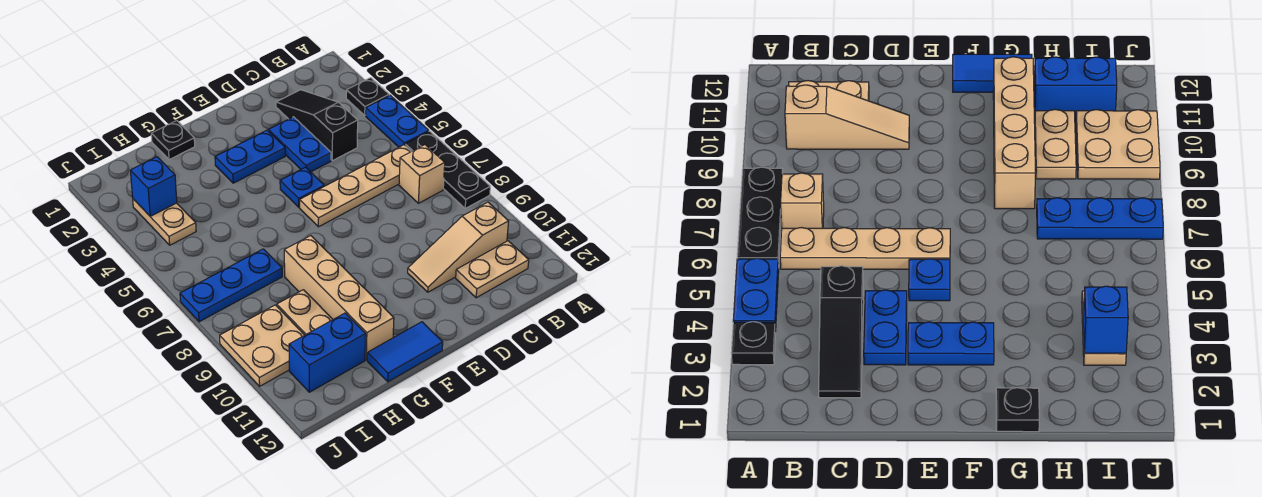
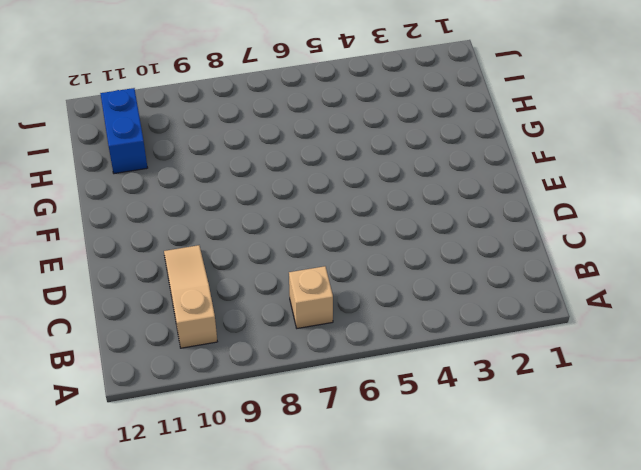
none -> black plate A3 level 1
none -> blue plate A4:A5 level 1
none -> black plate A6:A8 level 1

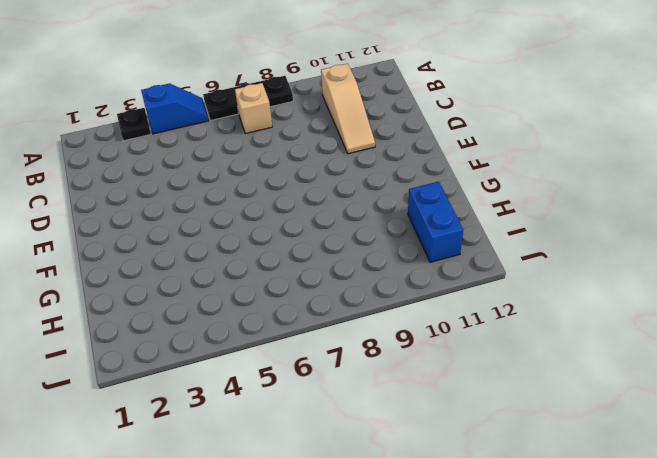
blue slope A4:A5 level 1 top 4 -> blue plate A4:A5 level 1
none -> tan plate B6:E6 level 1
none -> tan plate B11:C11 level 1
none -> black slope C2:C4 level 1 top 4

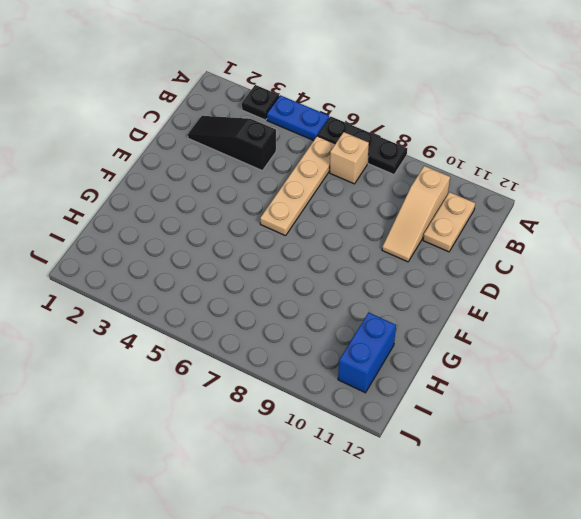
none -> blue plate D3:D4 level 1
none -> blue plate E3:F3 level 1
none -> blue plate E5 level 1

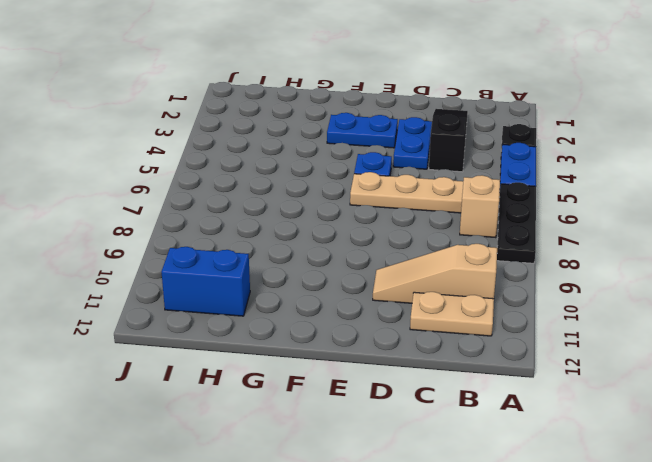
none -> blue tile F12:G12 level 1
none -> black plate G1 level 1
none -> tan brick G8:G11 level 1

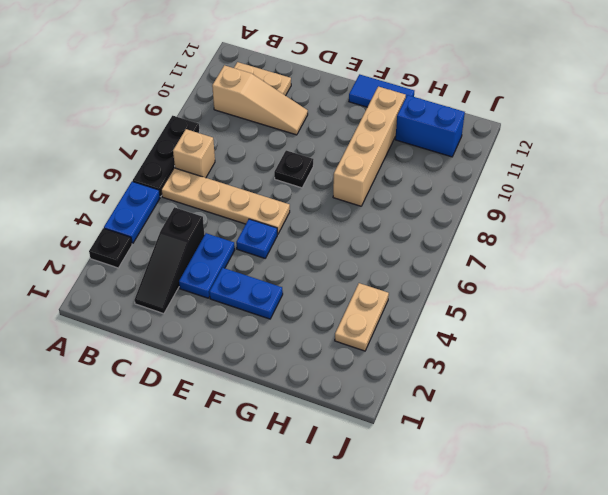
black plate E8 level 1 -> black plate G1 level 1
none -> blue plate H7:J7 level 1
none -> tan plate H9:H10 level 1
none -> tan plate I9:J10 level 1

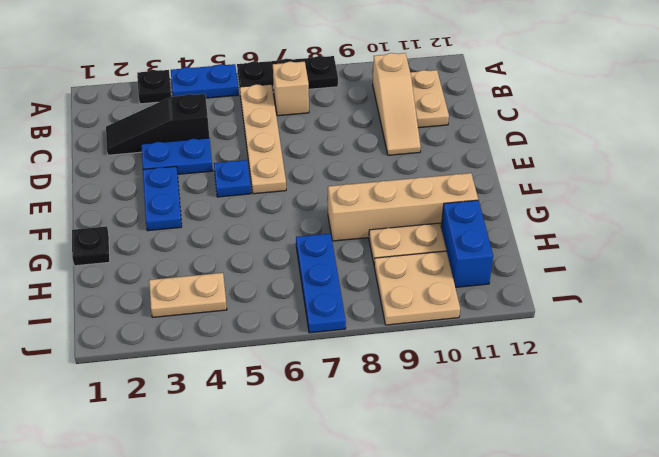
none -> blue tile F12:G12 level 1
none -> blue brick I3 level 2

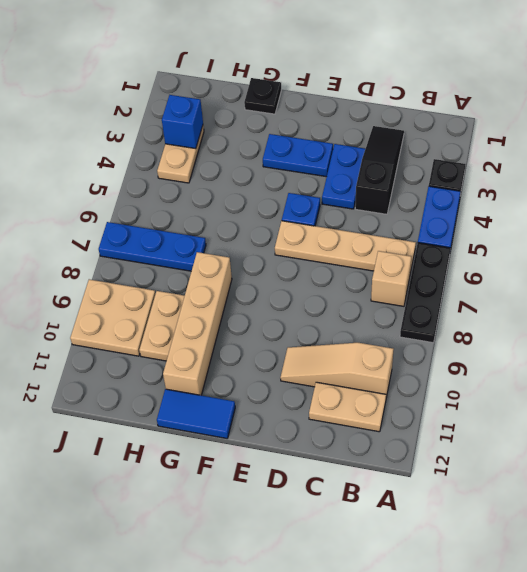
none -> blue brick H11:I11 level 1

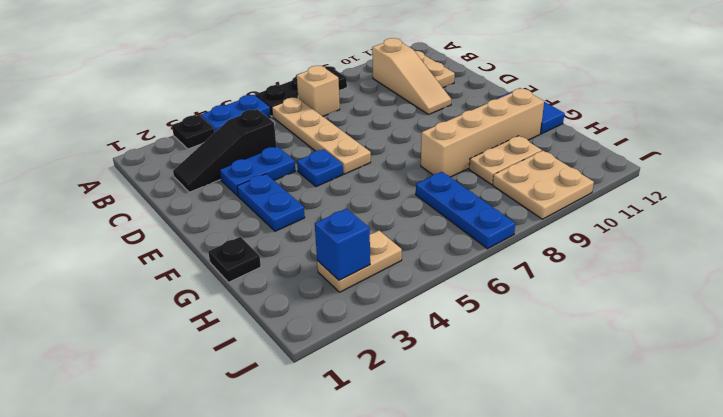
none -> blue brick H11:I11 level 1

